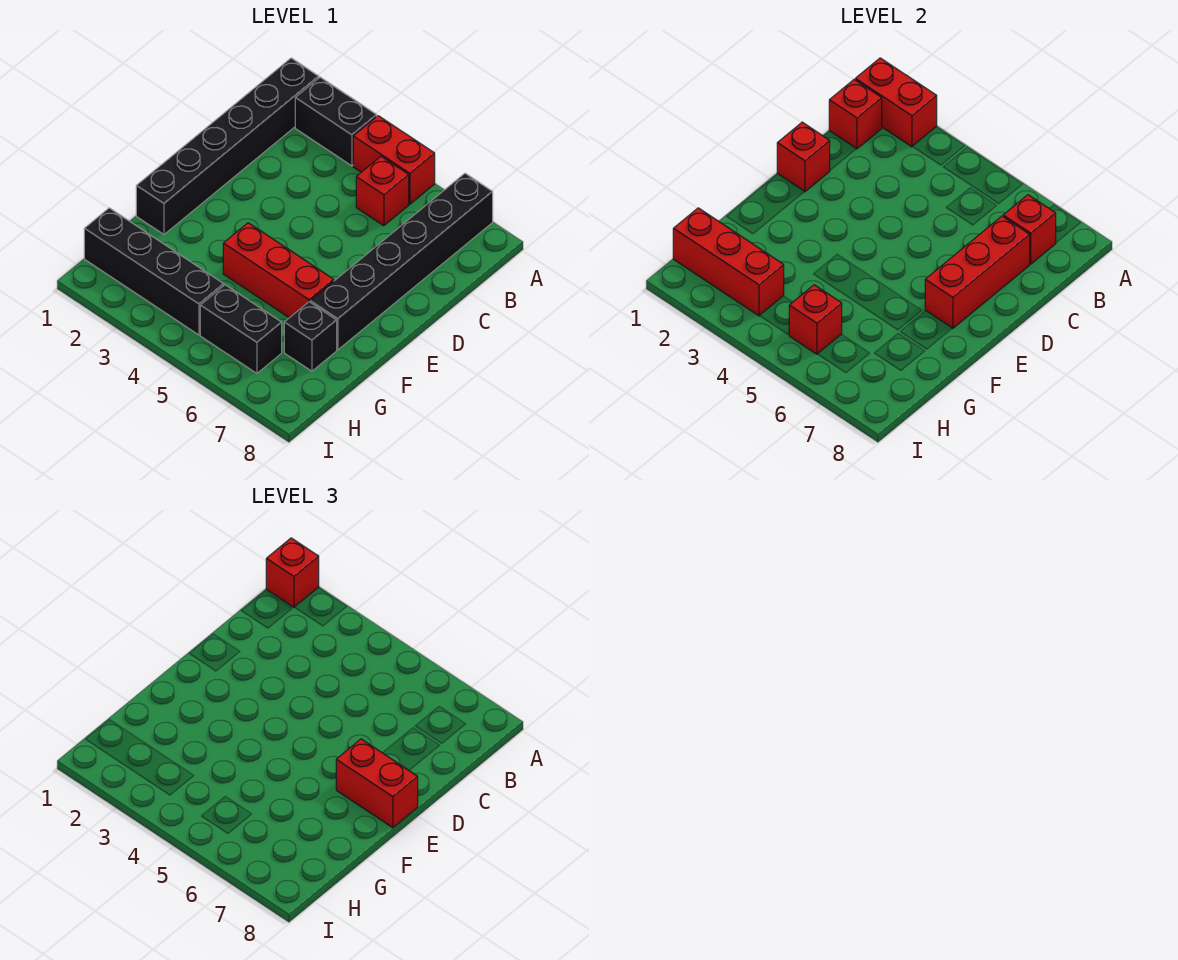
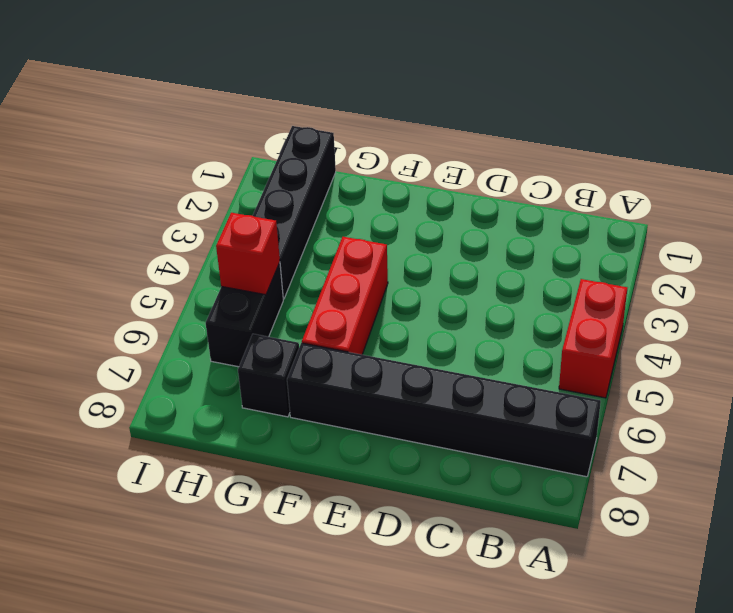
none -> black brick A1:F1 level 1
none -> black brick A2:A3 level 1
none -> red brick B5 level 1

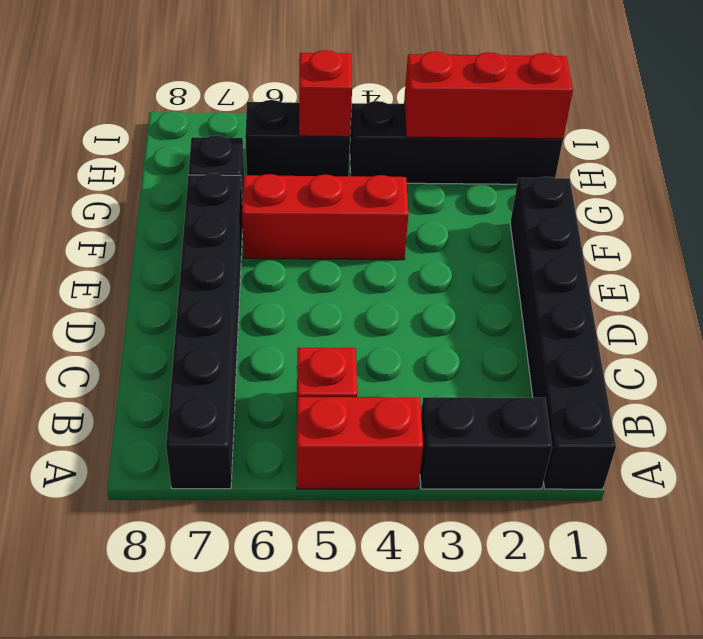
none -> red brick A1:A2 level 2
none -> red brick B1 level 2
none -> red brick B7 level 2

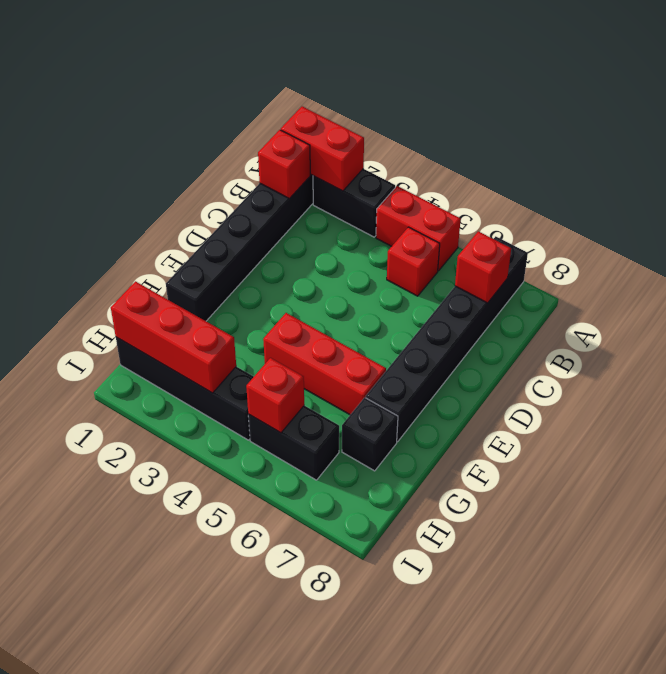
none -> red brick C7:E7 level 2
none -> red brick D1 level 2
none -> red brick A1 level 3

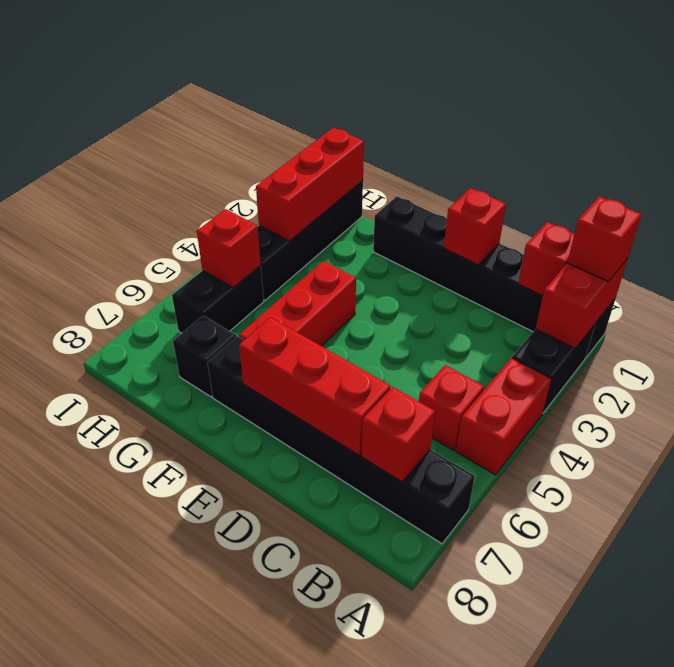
none -> red brick E7:E8 level 3

